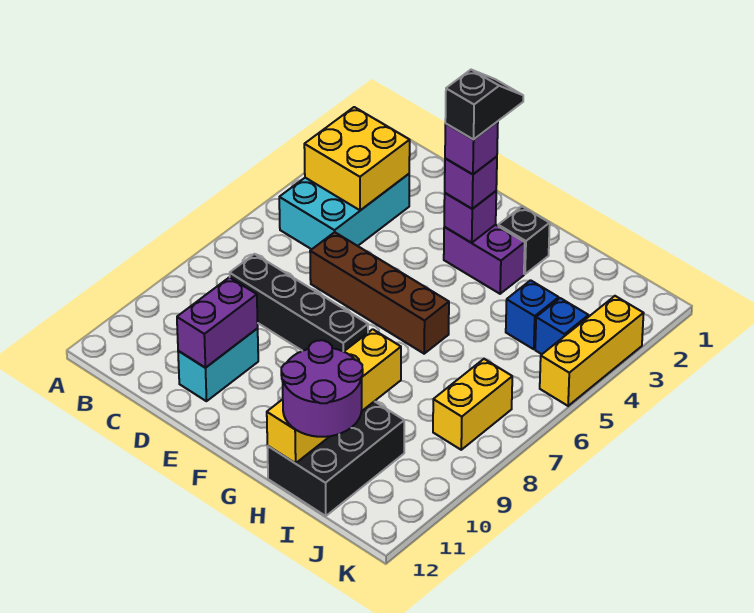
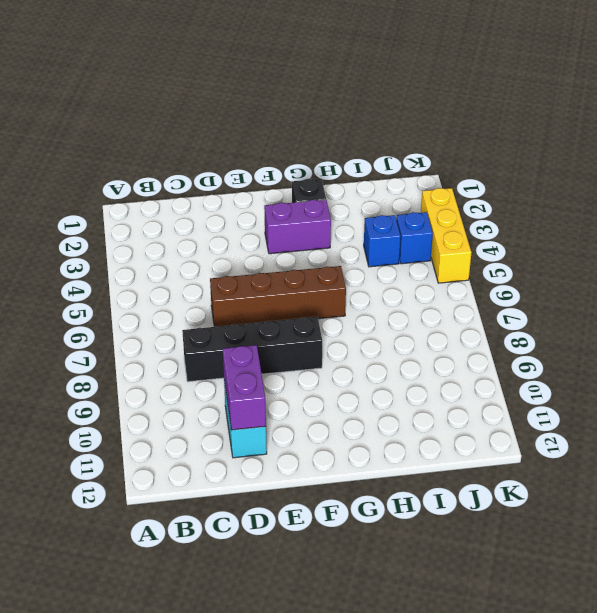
none -> cyan brick B3:C5 level 1
none -> black brick H10:I12 level 1
none -> yellow brick J7:J8 level 1

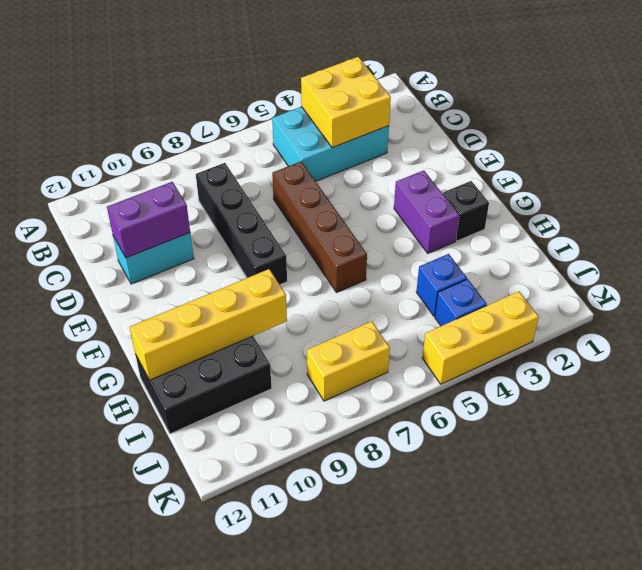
none -> purple brick F3 level 2
none -> purple brick F3 level 3
none -> purple round brick H11:I12 level 3

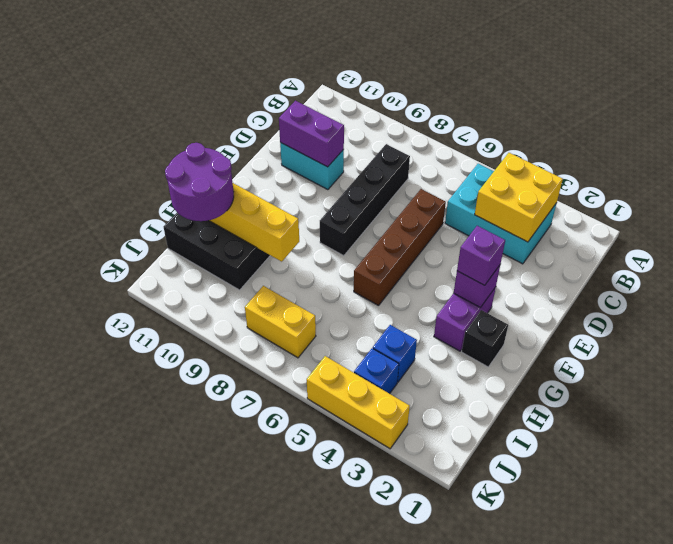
none -> purple brick F3 level 4
none -> black slope F2:F3 level 5 top 3

